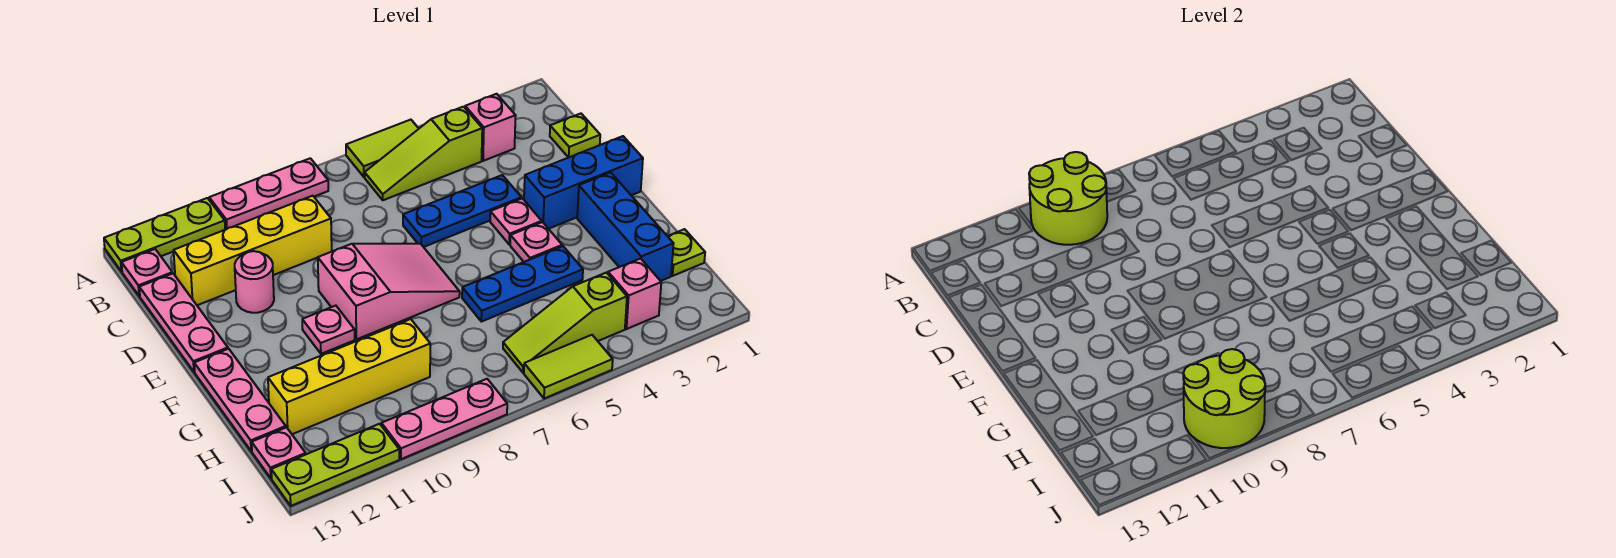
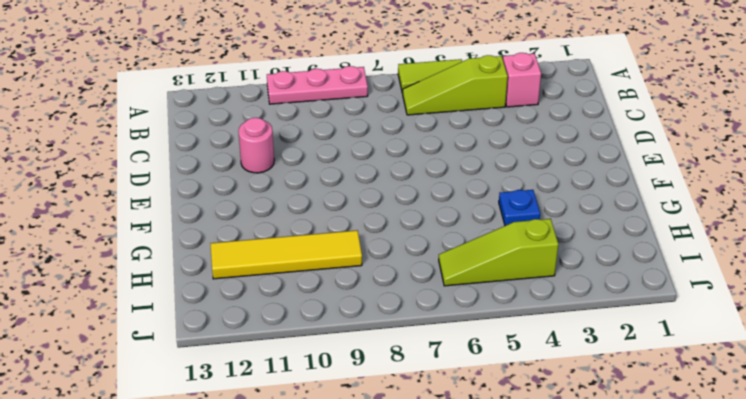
blue plate G4 level 1 -> blue plate G4:G6 level 1
yellow tile H9:H12 level 1 -> yellow brick H9:H12 level 1
none -> lime plate A11:A13 level 1
none -> pink plate B13 level 1
none -> lime plate C1 level 1

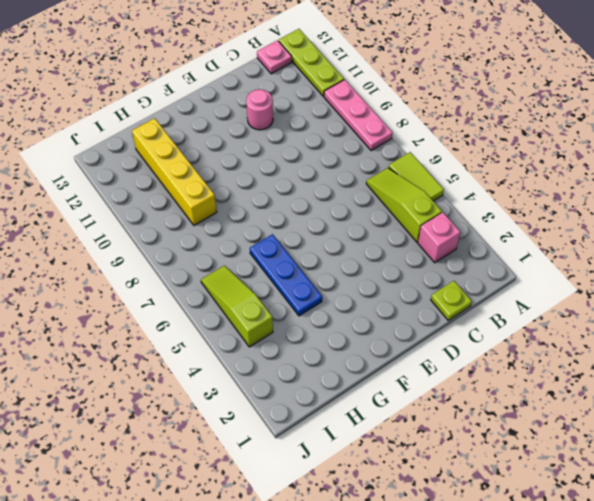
none -> yellow brick C9:C12 level 1
none -> pink plate C13:E13 level 1
none -> blue plate D4:D6 level 1

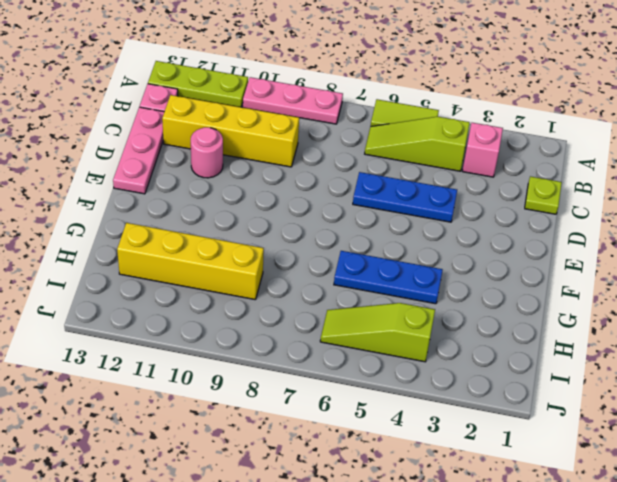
none -> blue brick E1:E3 level 1
none -> pink plate E4 level 1
none -> pink slope E7:F9 level 1 top 9

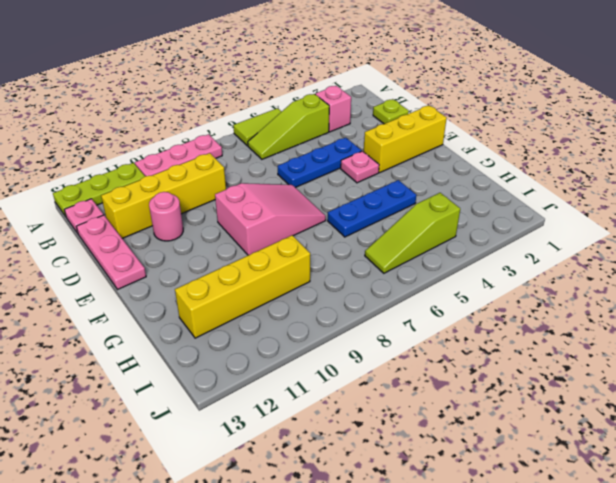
yellow brick E1:E3 level 1 -> blue brick E1:E3 level 1
none -> blue brick F2:H2 level 1
none -> pink plate F4 level 1
none -> pink plate F10 level 1

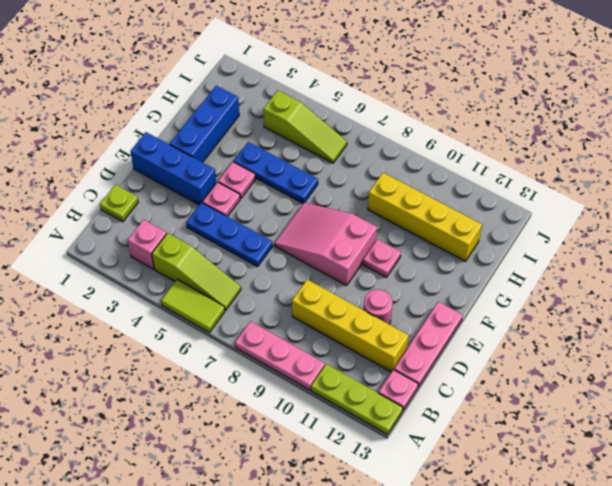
none -> pink plate F13:H13 level 1
none -> lime plate H1 level 1
none -> pink brick I3 level 1

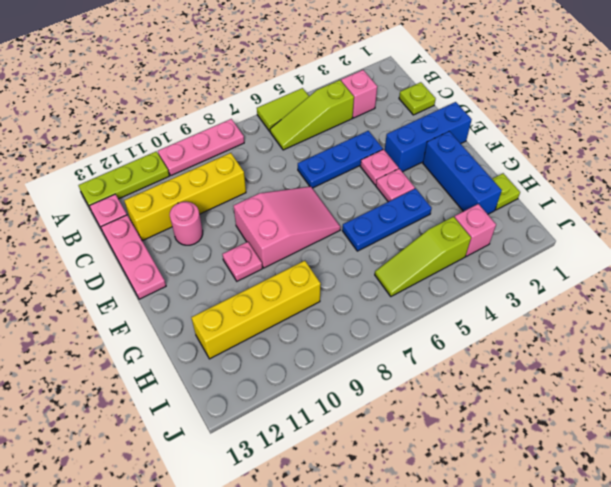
none -> pink plate F13:H13 level 1
none -> pink plate I13 level 1
none -> lime tile J5:J6 level 1

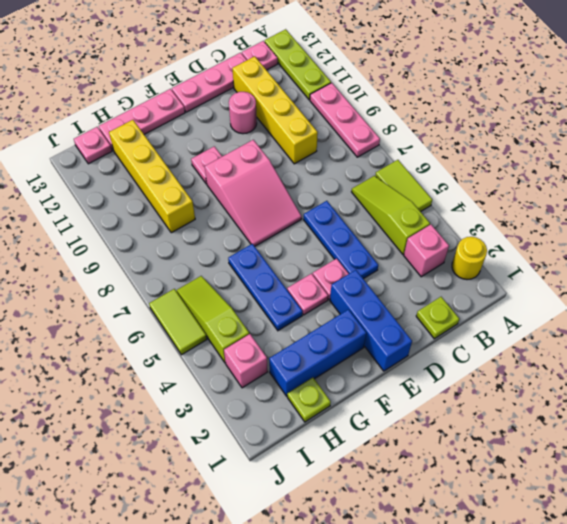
yellow round brick A2 level 1 -> none
none -> pink plate J8:J10 level 1
none -> lime plate J11:J13 level 1
none -> lime round brick A9:B10 level 2

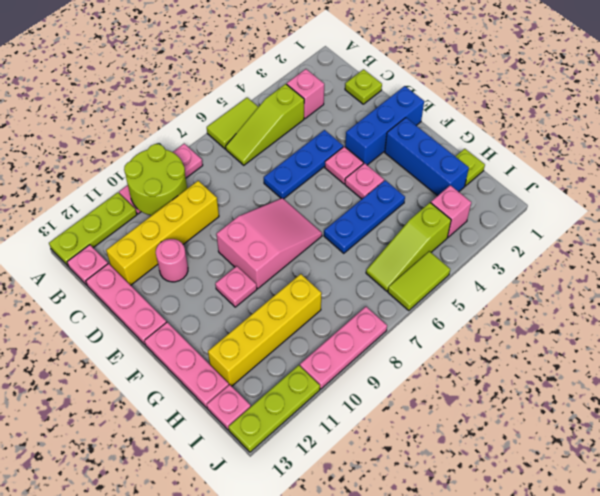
none -> lime round brick I9:J10 level 2

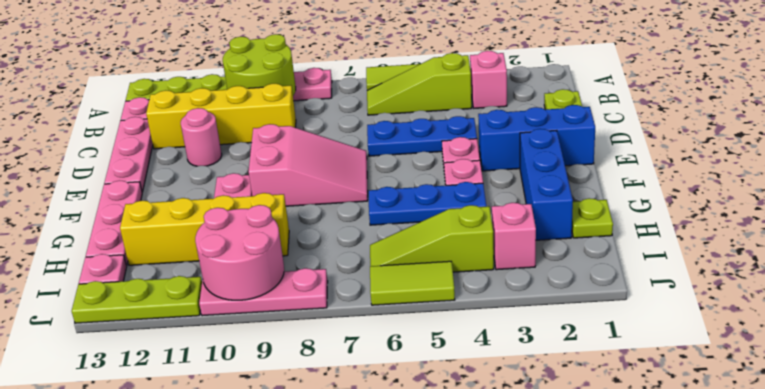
pink round brick I9:J10 level 2 -> lime round brick I9:J10 level 2

